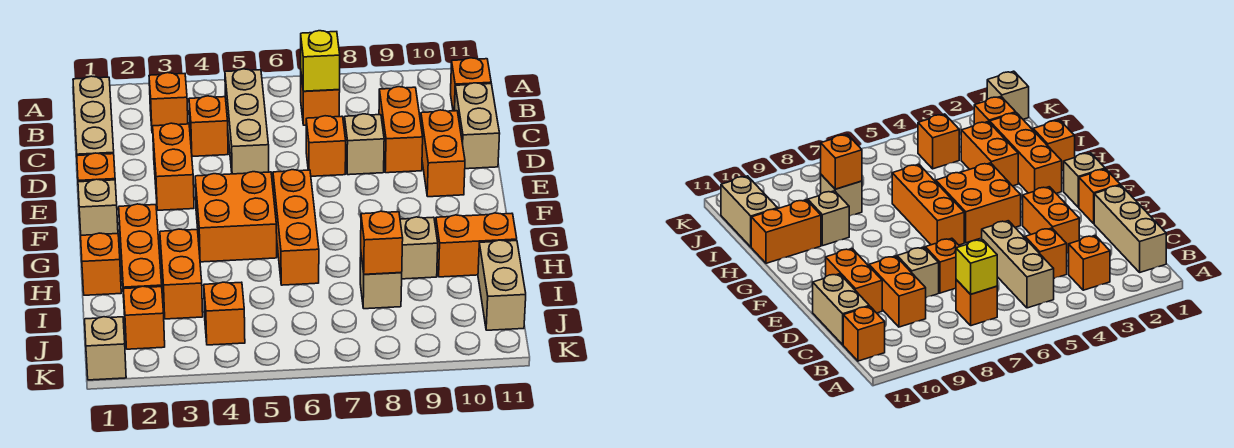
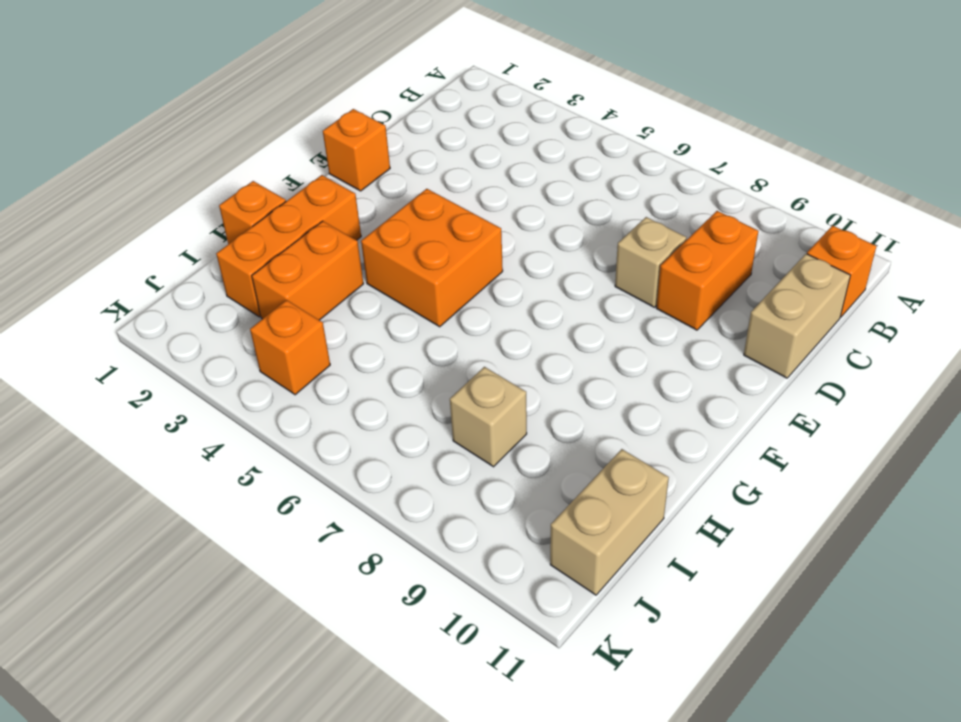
none -> tan brick B1:D1 level 1
none -> orange brick B3 level 1
none -> tan brick B5:D5 level 1

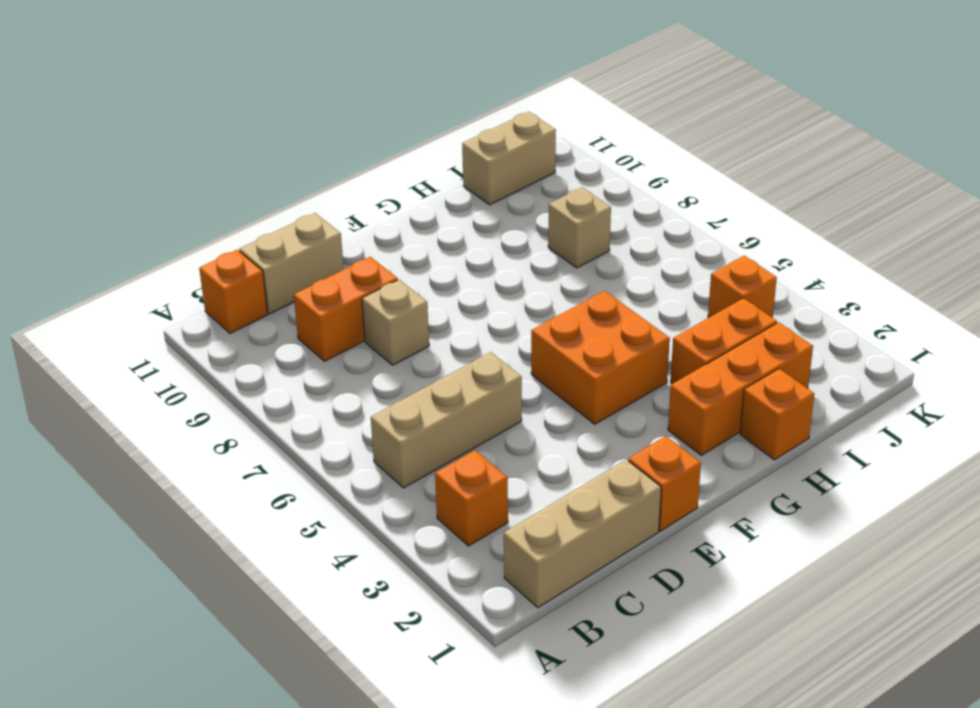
none -> orange brick B7 level 1
none -> orange brick C4 level 1
none -> orange brick D3:E3 level 1

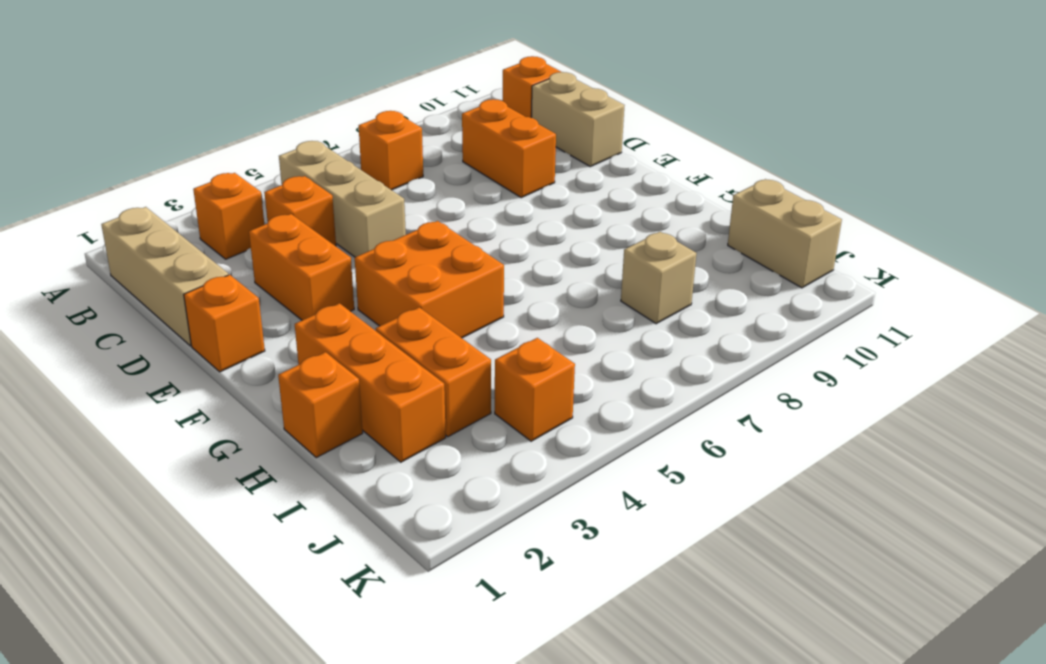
none -> orange brick D7 level 1
none -> tan brick D8 level 1
none -> orange brick D10:E10 level 1

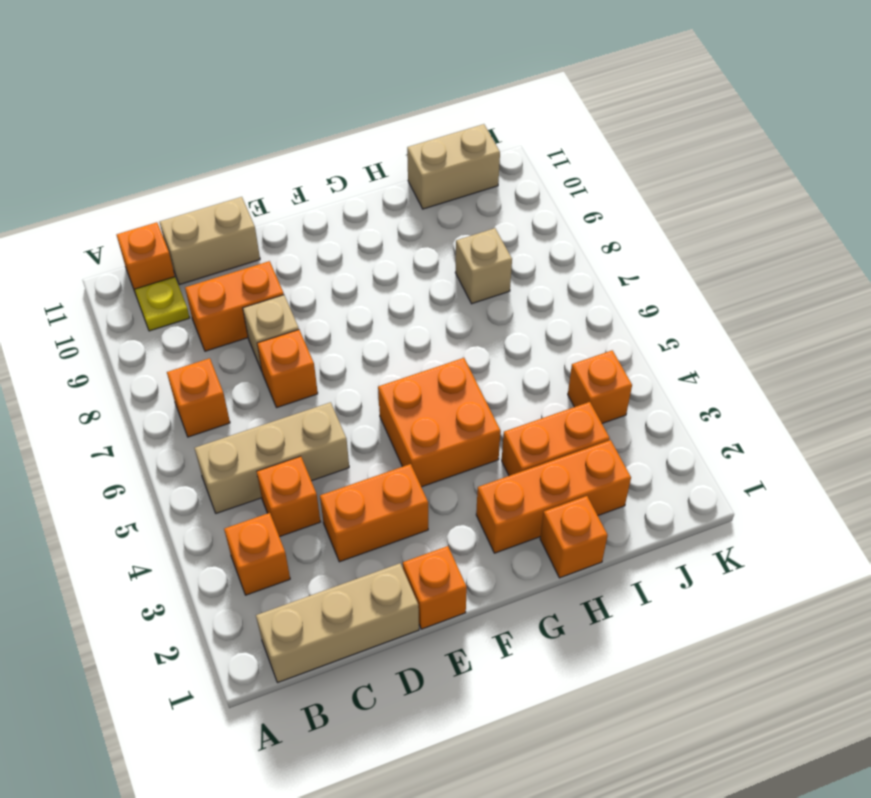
yellow plate B10 level 1 -> none
none -> orange brick D10:E10 level 1
none -> tan brick F1 level 1
none -> orange brick F6:H6 level 1

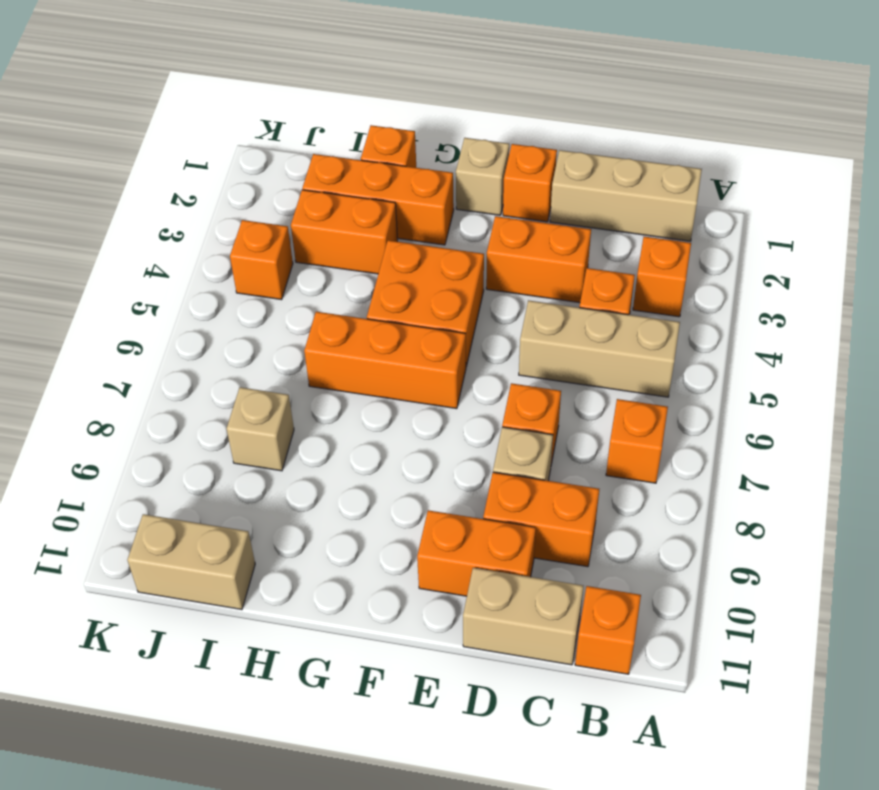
none -> tan brick H9 level 1
none -> orange brick H10:H11 level 1
none -> orange brick J2 level 1

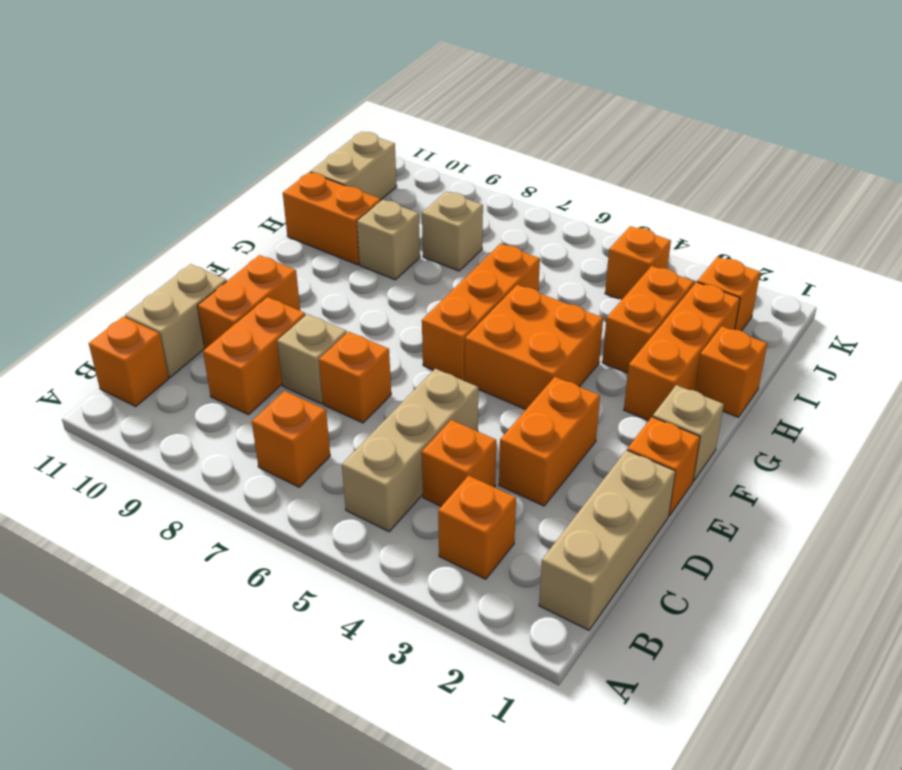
none -> tan brick K1 level 1
none -> yellow brick B7 level 2
none -> orange brick I8 level 2

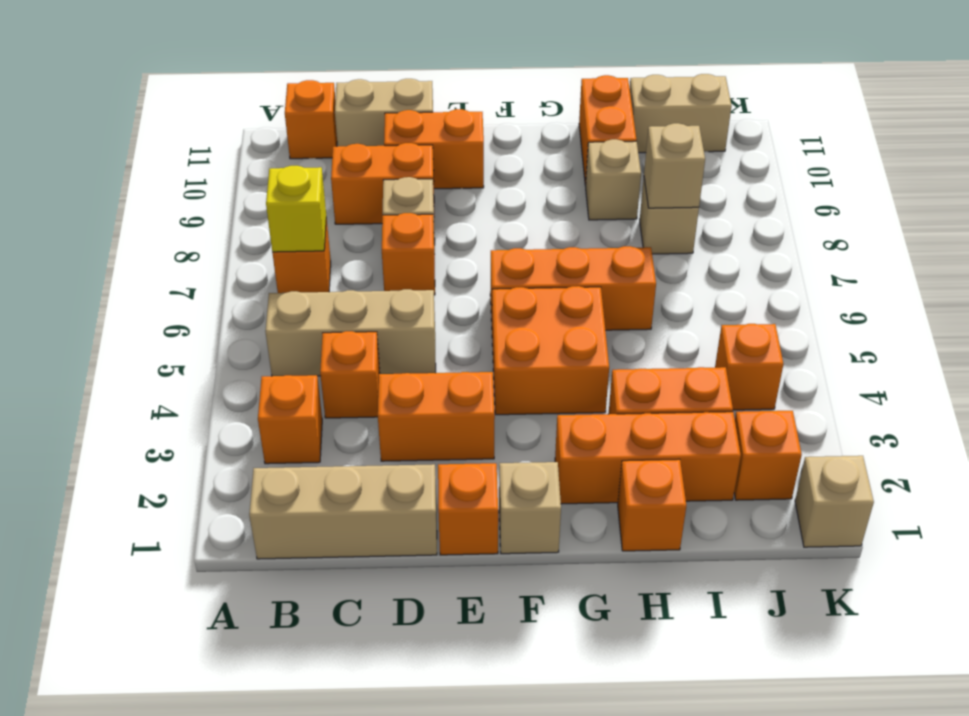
tan brick I8 level 2 -> orange brick I8 level 2

